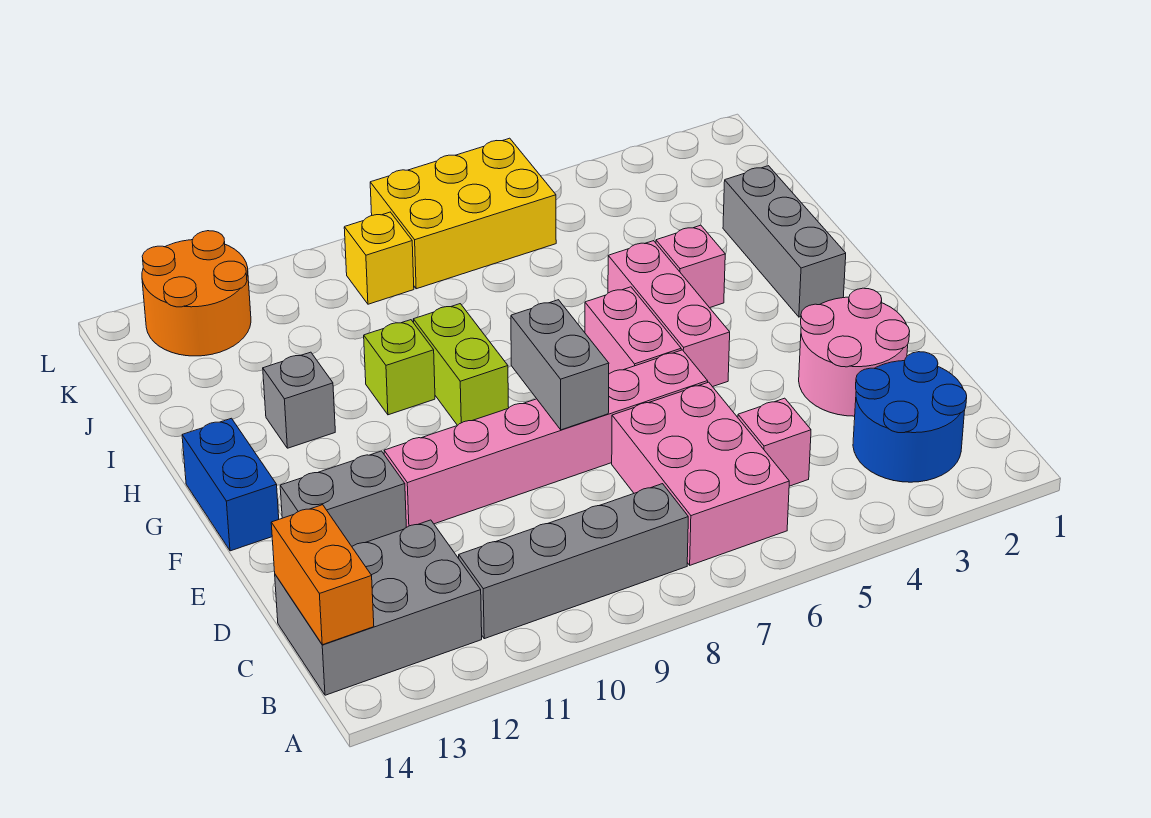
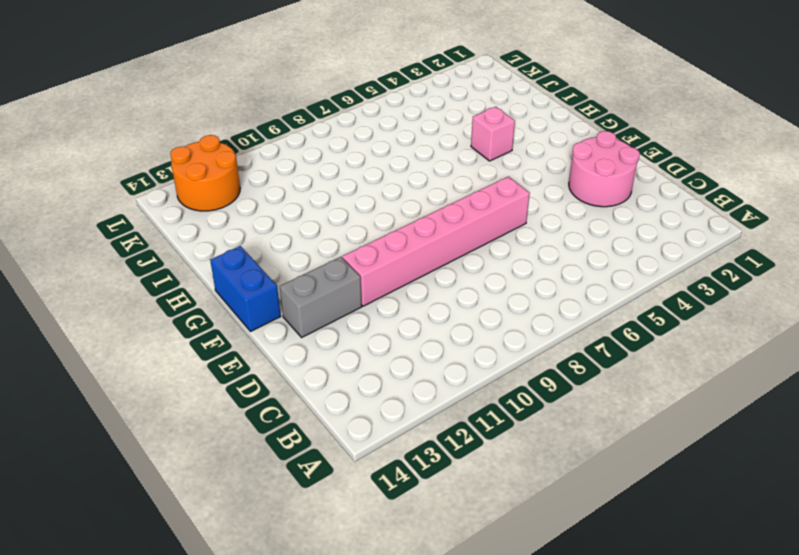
none -> blue round brick B2:C3 level 1
none -> pink brick B6:D7 level 1
none -> grey brick B8:B11 level 1

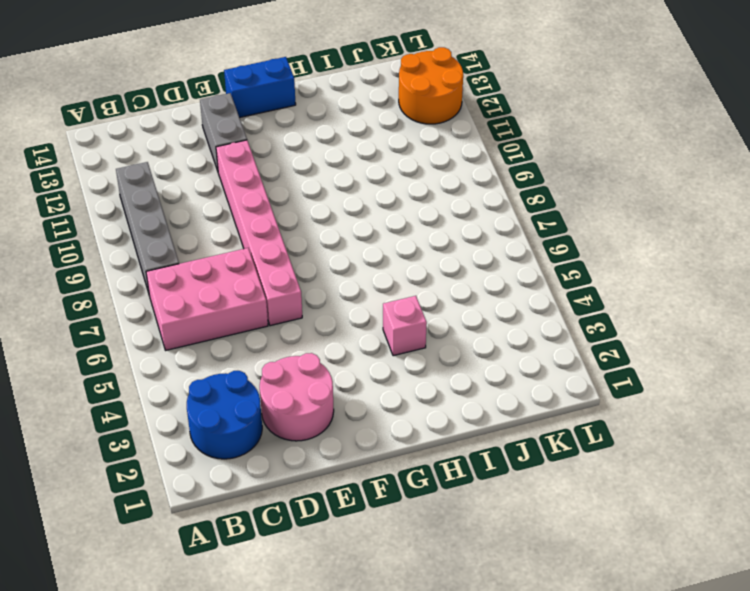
none -> grey brick B12:C14 level 1
none -> pink brick C5 level 1
none -> pink brick F5:H5 level 1

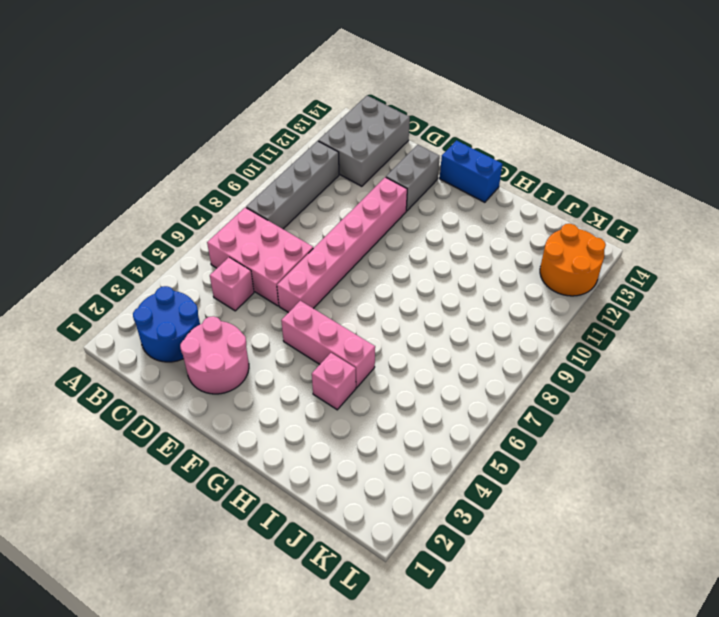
none -> pink brick F6:G6 level 1
none -> grey brick G2:I2 level 1
none -> lime brick G9:H9 level 1

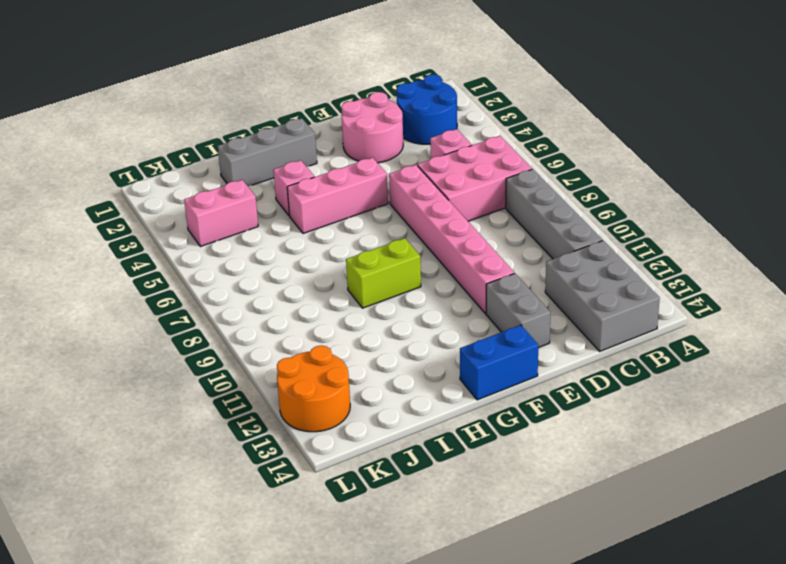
pink brick J4:K4 level 1 -> pink brick F6:G6 level 1
none -> lime brick H10 level 1
none -> grey brick H12 level 1
none -> yellow brick K6:L8 level 1

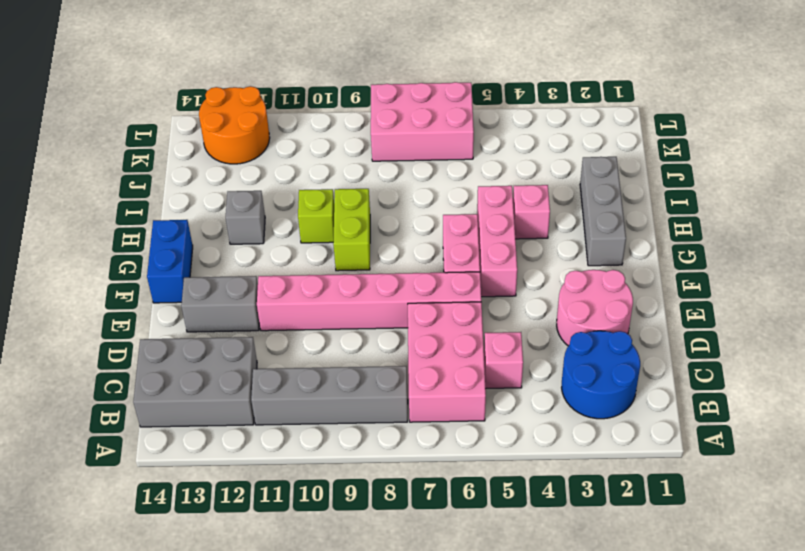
pink brick K6:L8 level 1 -> yellow brick K6:L8 level 1
none -> yellow brick K9 level 1
none -> orange brick B14:C14 level 2
none -> grey brick E8:F8 level 2

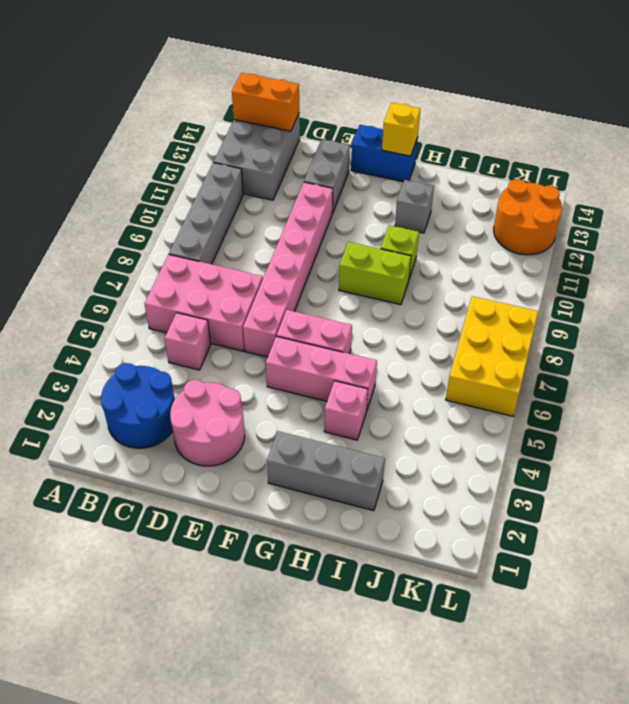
yellow brick G14 level 2 -> yellow brick K9 level 1
none -> grey brick E8:F8 level 2

